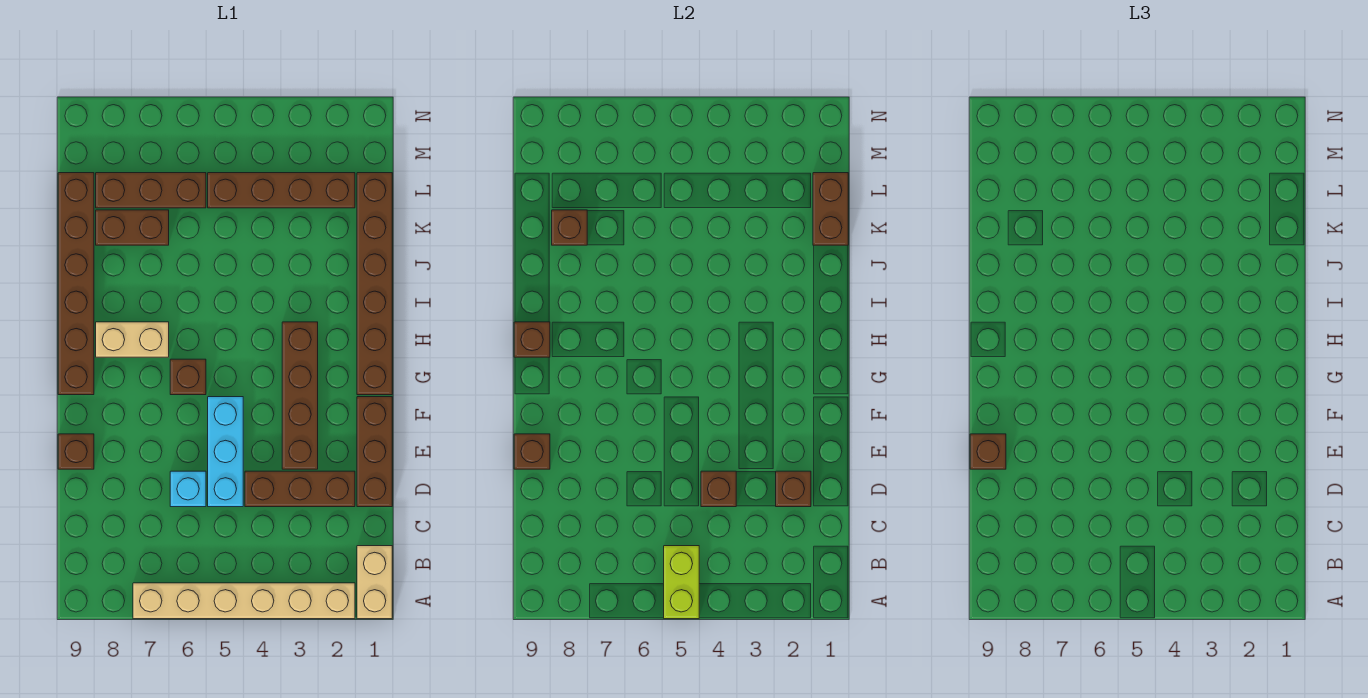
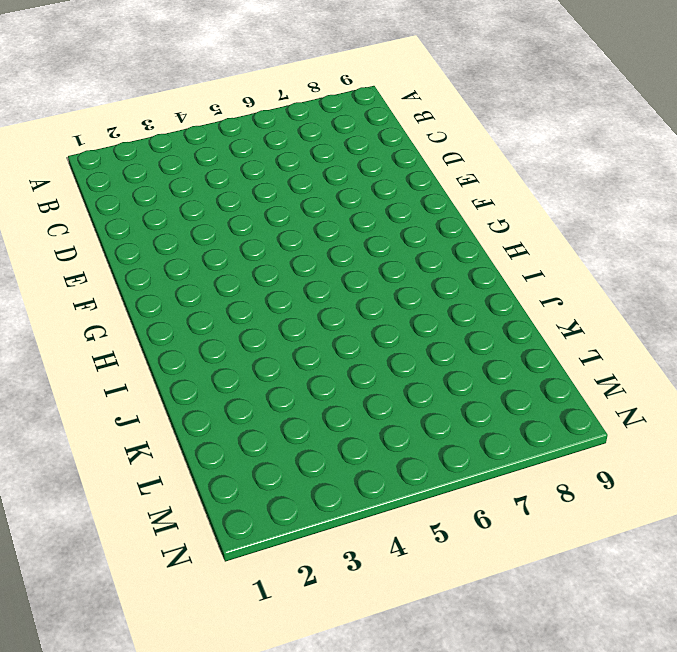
none -> tan brick A1:B1 level 1
none -> tan brick A2:A7 level 1
none -> brown brick D1:F1 level 1

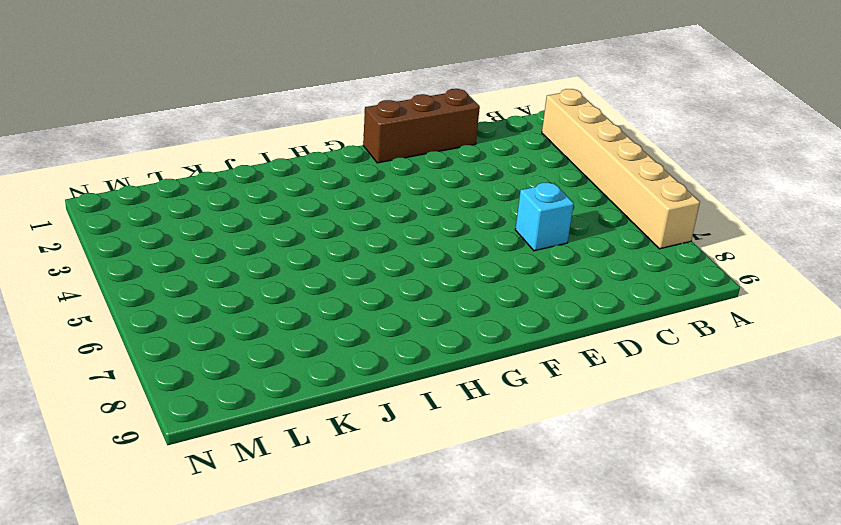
none -> tan brick A1:B1 level 1
none -> brown brick D2:D4 level 1
none -> cyan brick D5:F5 level 1

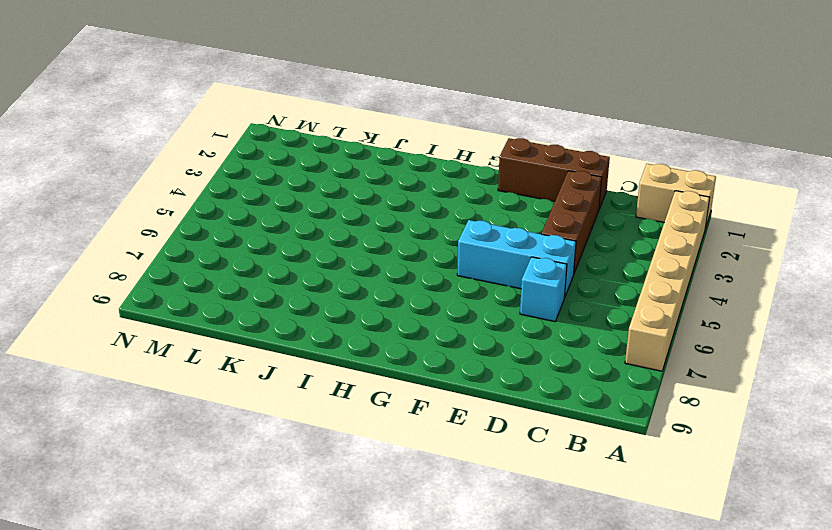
none -> brown brick E3:H3 level 1
none -> brown brick E9 level 1
none -> brown brick G1:L1 level 1

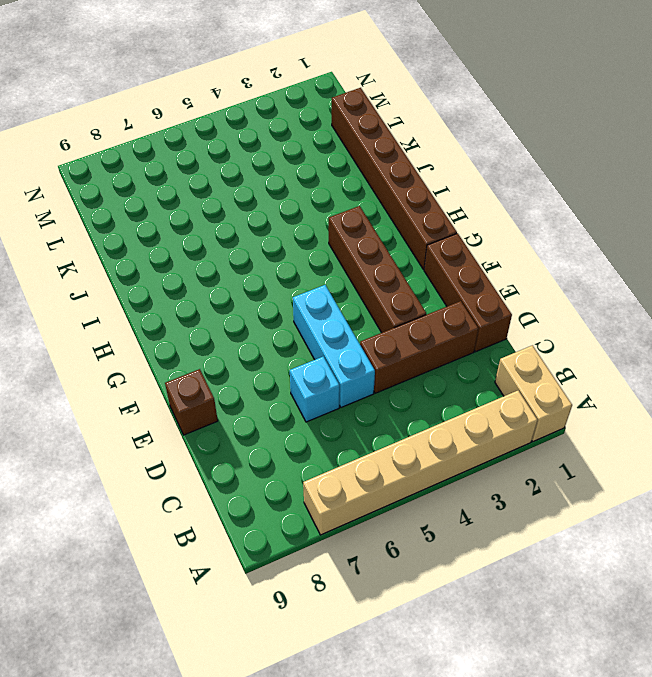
none -> brown brick G6 level 1
none -> brown brick G9:L9 level 1
none -> tan brick H7:H8 level 1

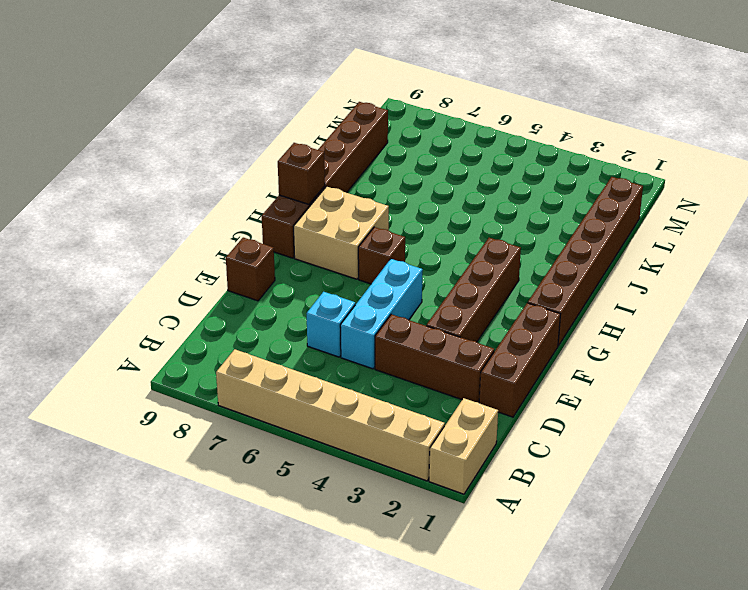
tan brick G7:H8 level 1 -> tan brick H7:H8 level 1
none -> brown brick K7:K8 level 1
none -> brown brick L2:L5 level 1
none -> brown brick L6:L8 level 1

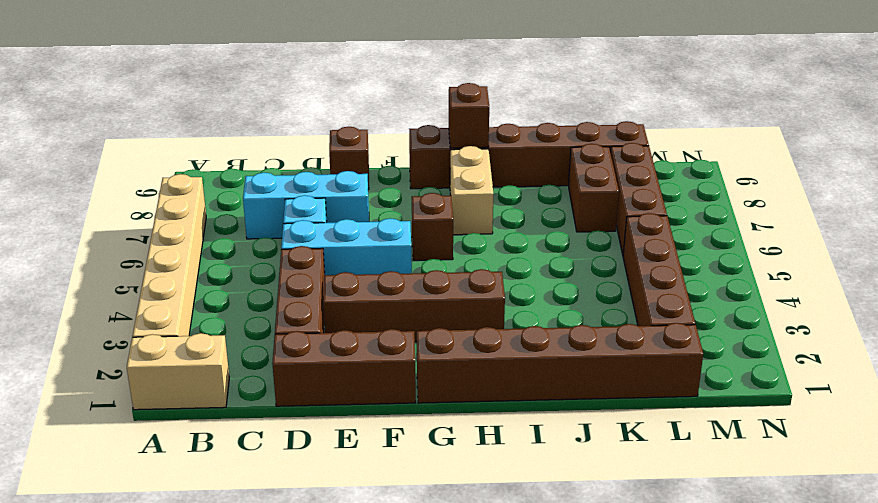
cyan brick C7:E7 level 1 -> none
none -> lime brick A5:B5 level 2
none -> brown brick D2 level 2
none -> brown brick D4 level 2

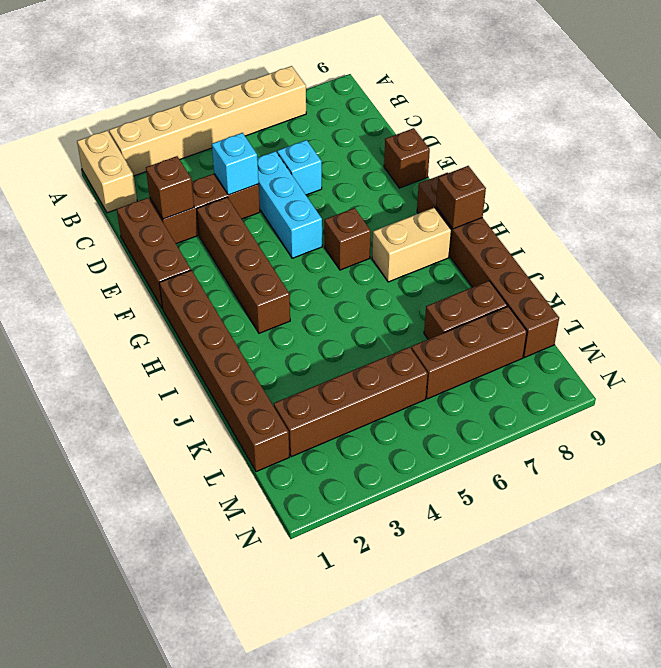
cyan brick D4 level 2 -> brown brick D4 level 2
none -> lime brick A5:B5 level 2
none -> brown brick E9 level 2
none -> brown brick K1:L1 level 2

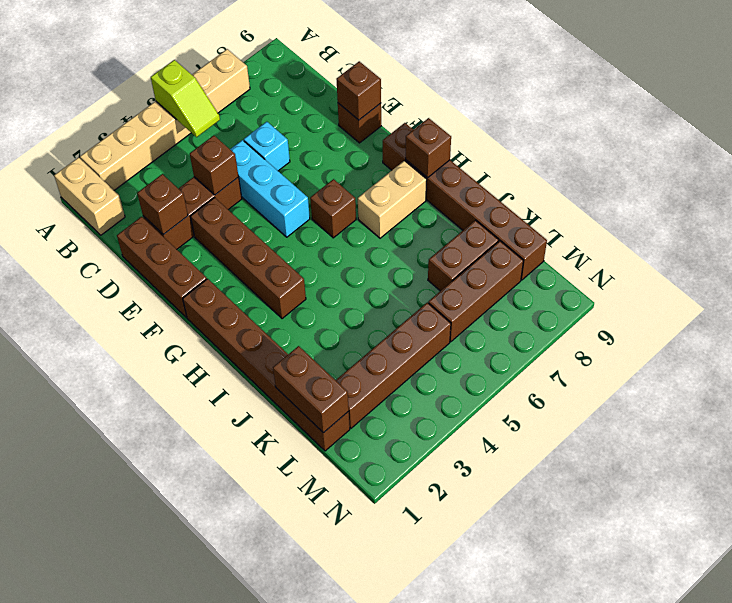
lime slope A5:B5 level 2 top A -> lime brick A5:B5 level 2
none -> brown brick K8 level 2
none -> brown brick E9 level 3

